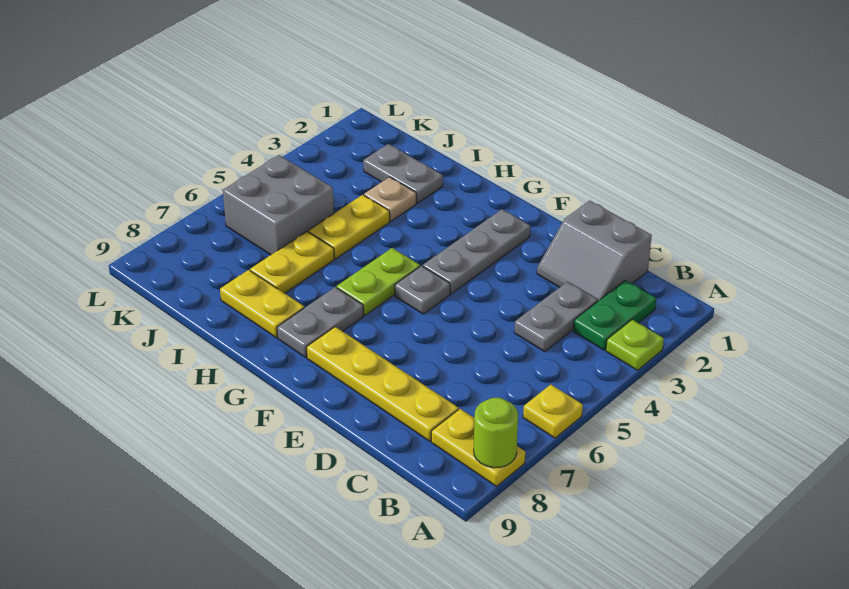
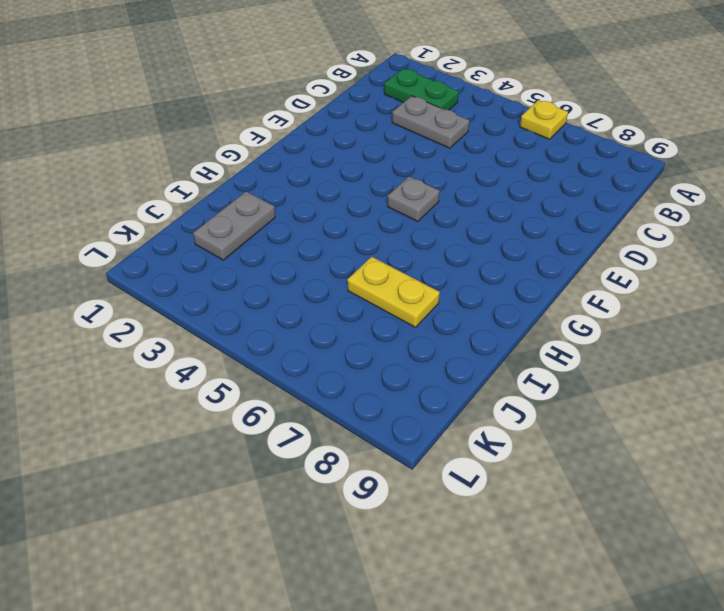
none -> lime plate A3 level 1
none -> yellow plate A8:B8 level 1
none -> grey slope C1:D2 level 1 top 1

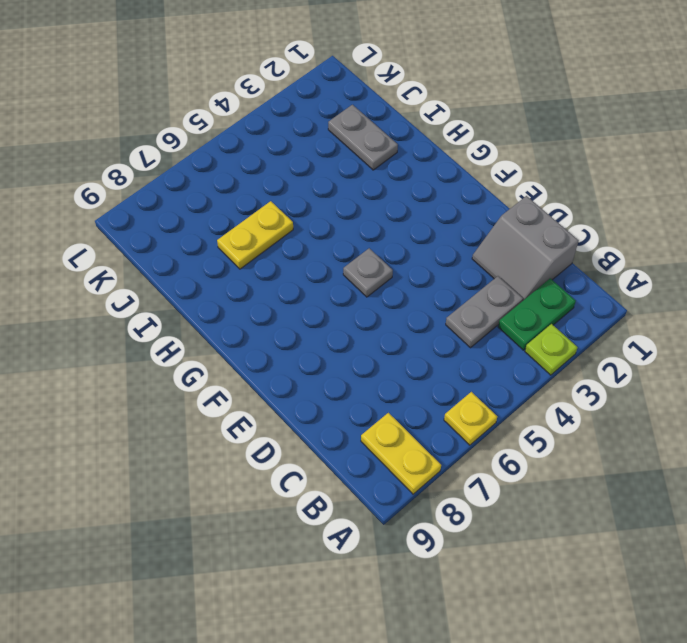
none -> yellow plate C8:F8 level 1
none -> grey plate F2:F4 level 1
none -> lime plate G5:G6 level 1

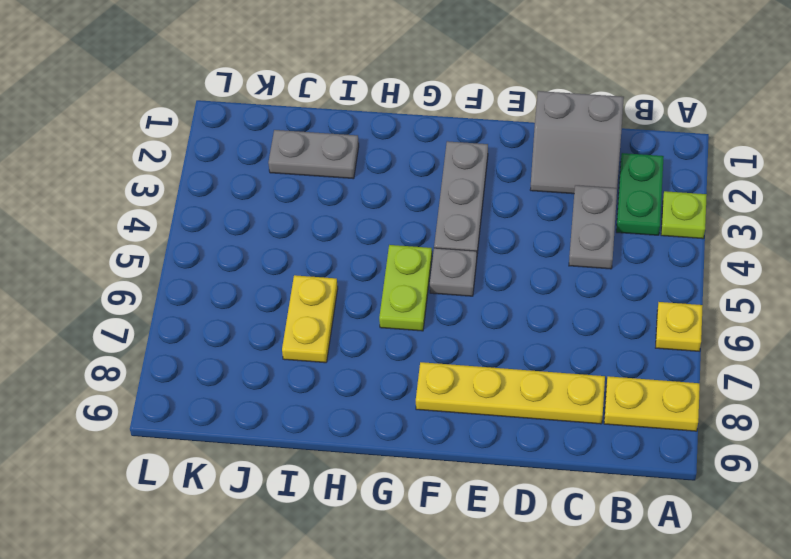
none -> grey plate G7:G8 level 1
none -> yellow plate H8:I8 level 1
none -> tan plate I3 level 1

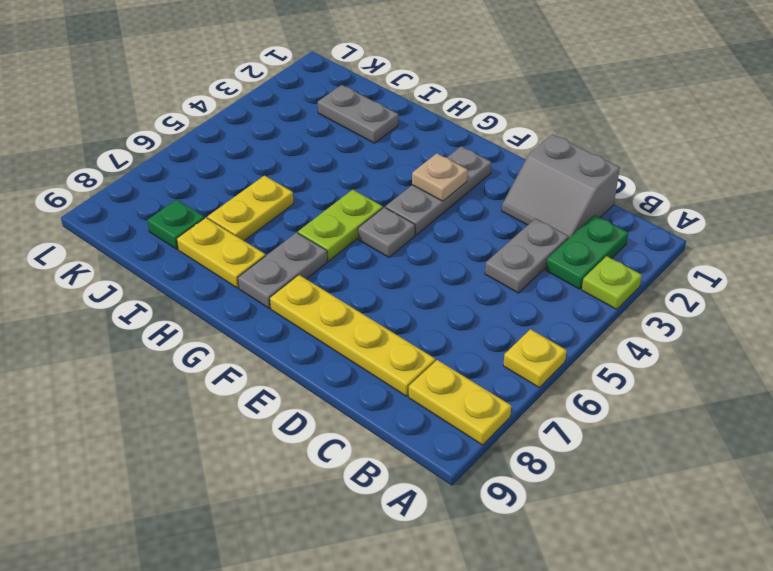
tan plate F3 level 2 -> tan plate I3 level 1
green plate J8 level 1 -> none
none -> yellow plate I4:I5 level 1
none -> grey brick J5:K6 level 1
none -> lime round brick A8 level 2

